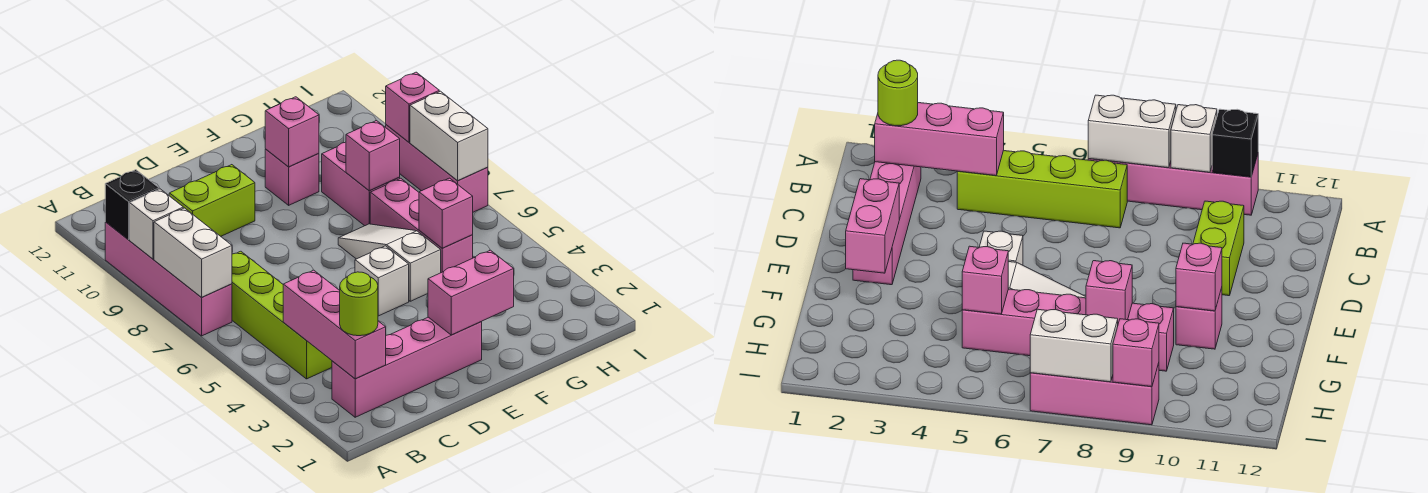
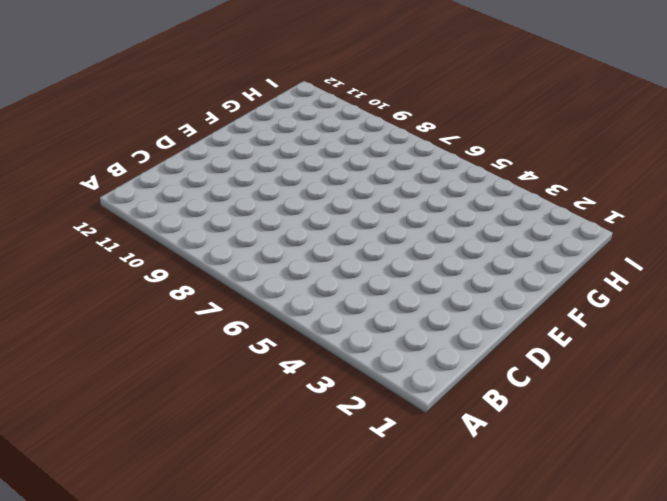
none -> pink brick A7:A10 level 1
none -> pink brick B2:E2 level 1
none -> lime brick B4:B7 level 1

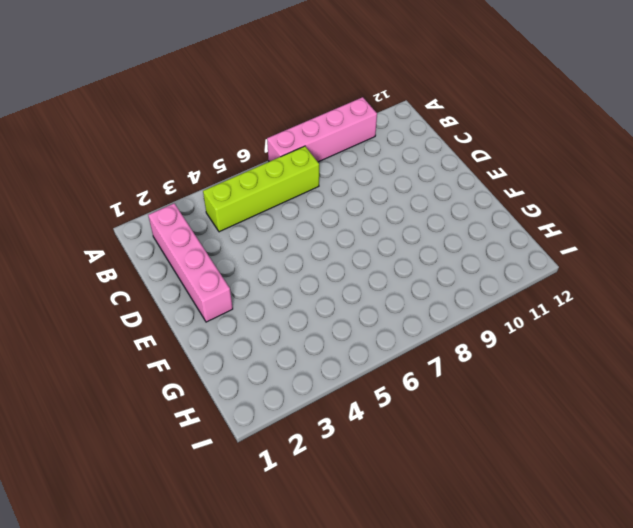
none -> lime brick C10:D10 level 1
none -> white brick E5 level 1
none -> white slope F5:F7 level 1 top 5

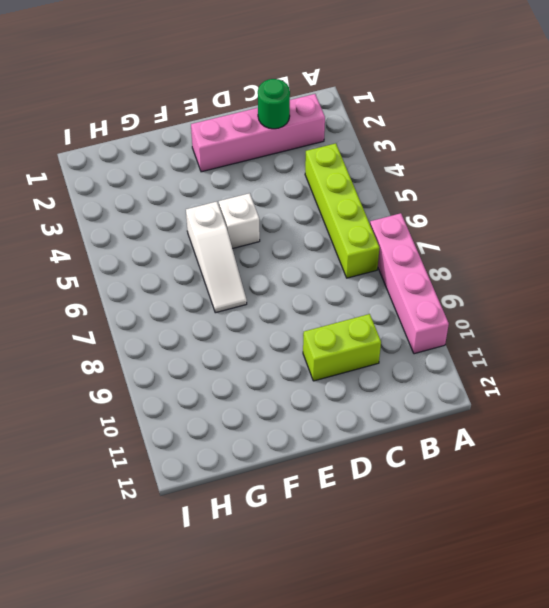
green round brick C2 level 2 -> none
none -> pink brick F10 level 1
none -> pink brick G5:G7 level 1
none -> pink brick G8:G9 level 1

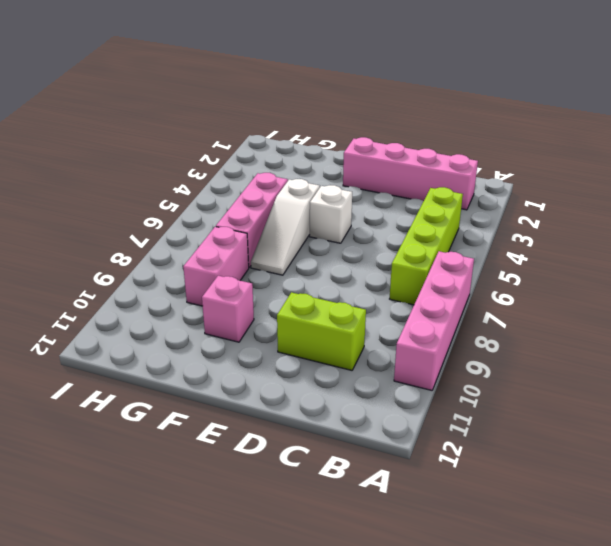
none -> pink brick I7:I9 level 1
none -> white brick A7:A8 level 2
none -> white brick A9 level 2

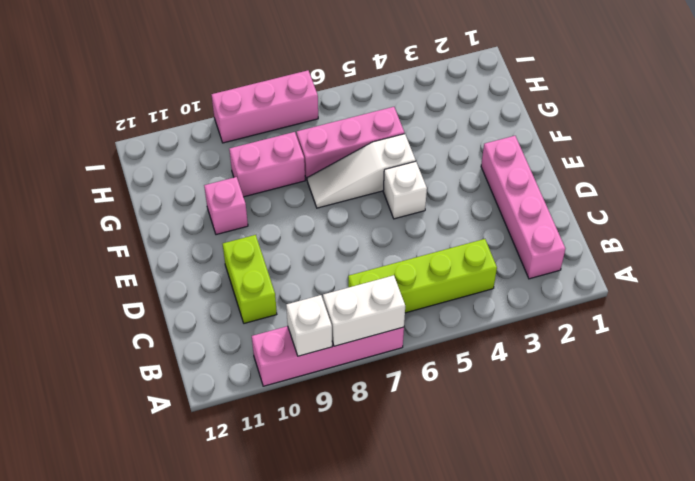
none -> black brick A10 level 2
none -> pink brick B2:B4 level 2
none -> pink brick E2:F2 level 2

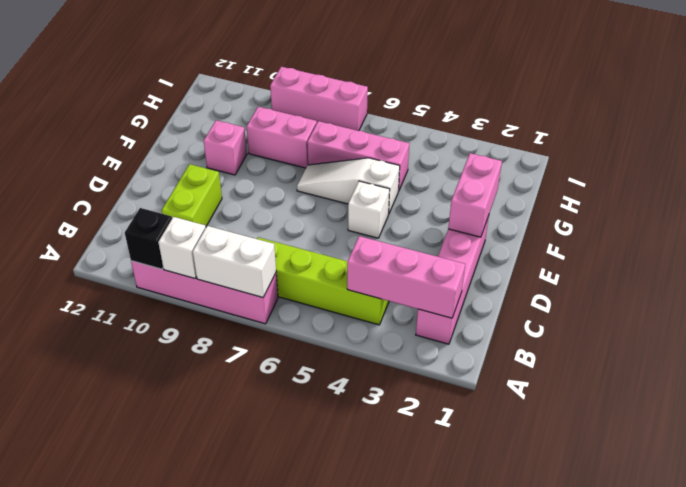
none -> pink brick F10 level 2
none -> pink brick G5 level 2
none -> pink brick G8 level 2

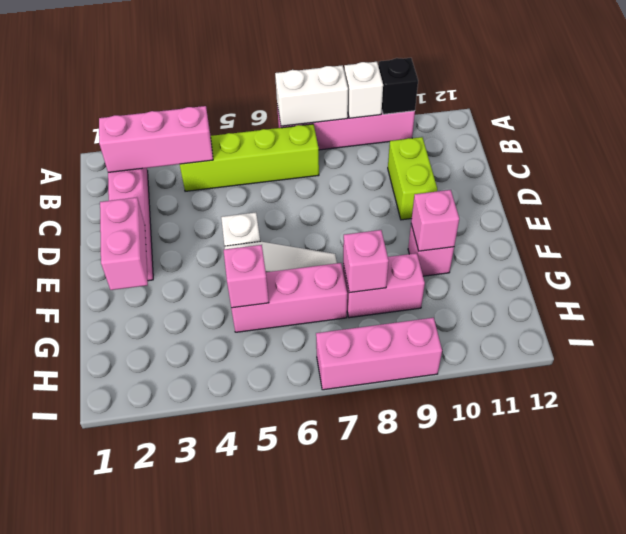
none -> white brick I7:I8 level 2
none -> pink brick I9 level 2
none -> lime round brick B2 level 3

